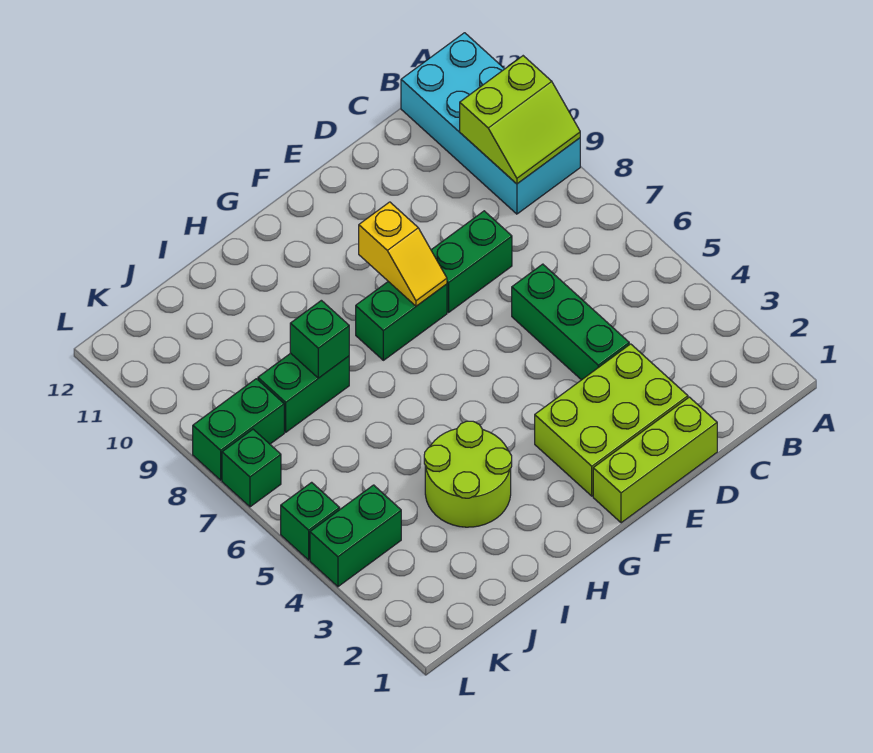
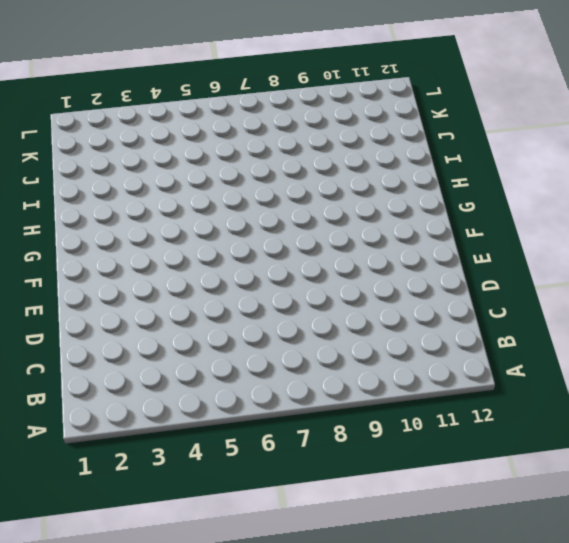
none -> cyan brick A9:B12 level 1
none -> lime brick D1:F1 level 1
none -> lime brick D2:F3 level 1

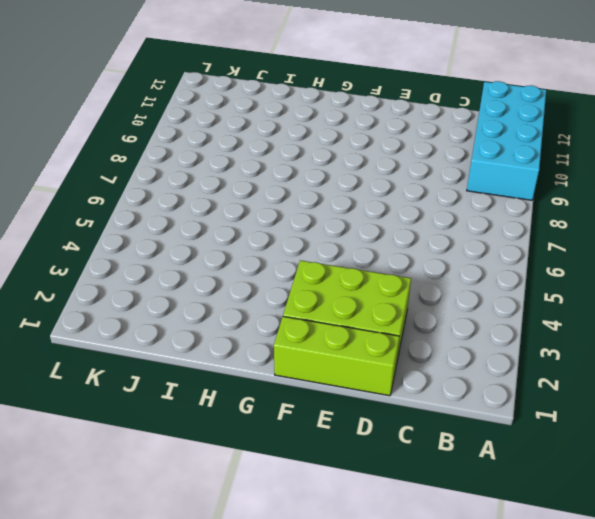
none -> green brick D4:D6 level 1
none -> green brick D8:E8 level 1
none -> green brick F8:G8 level 1

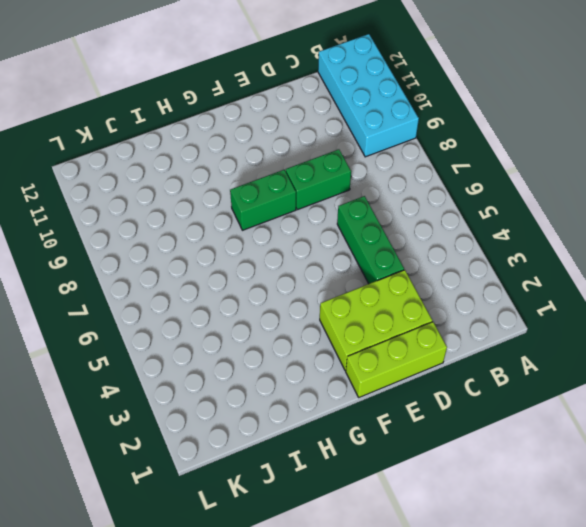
none -> lime round brick H3:I4 level 1
none -> green brick I8:J8 level 1
none -> green brick K4:L4 level 1

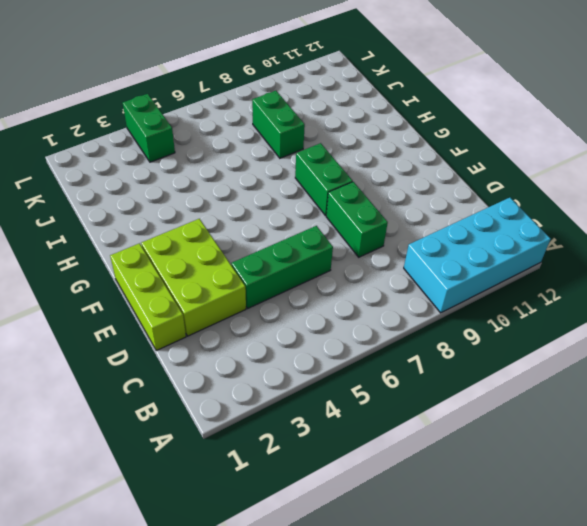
none -> lime round brick H3:I4 level 1
none -> green brick K8:L8 level 1
none -> green brick L5 level 1

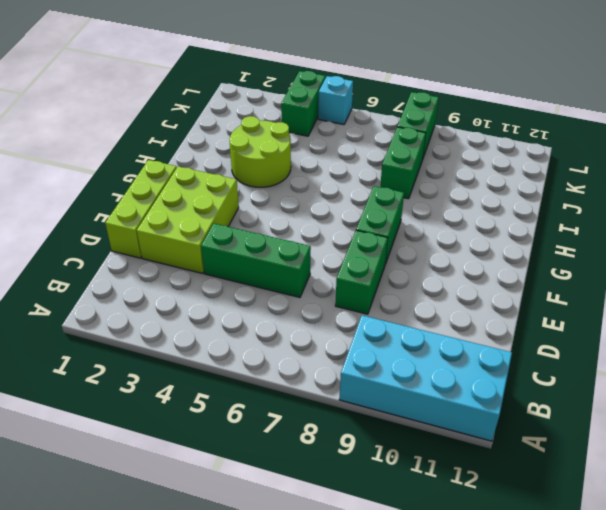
cyan brick L5 level 1 -> green brick L5 level 1
none -> green brick L7 level 1
none -> lime slope A9:B10 level 2 top 10
none -> yellow slope F8:F9 level 2 top 9

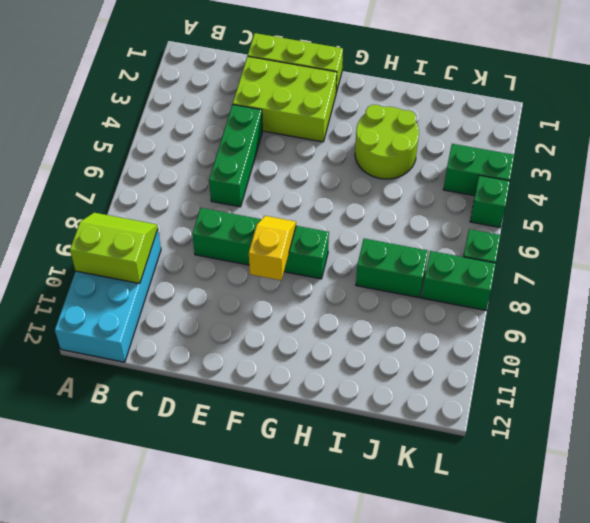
none -> green brick I8 level 2

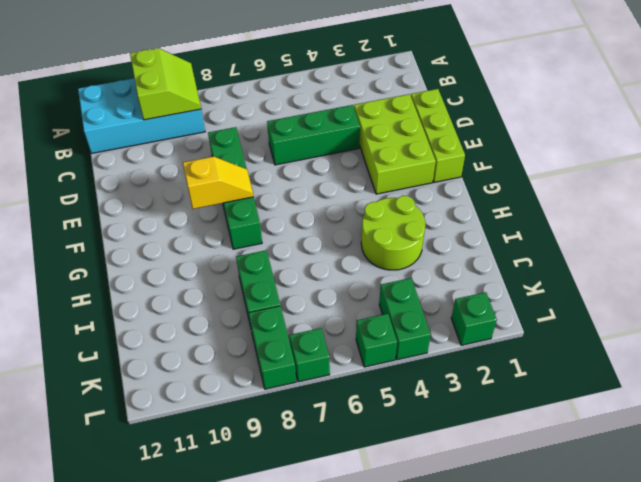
green brick L2 level 1 -> green brick I8 level 2

